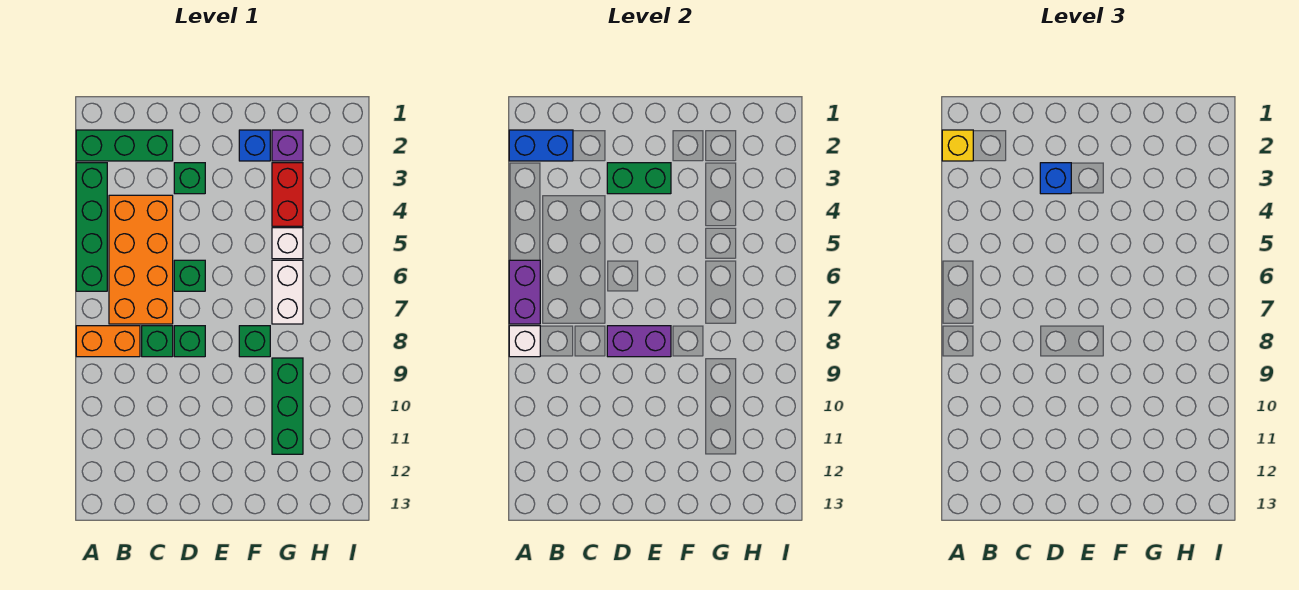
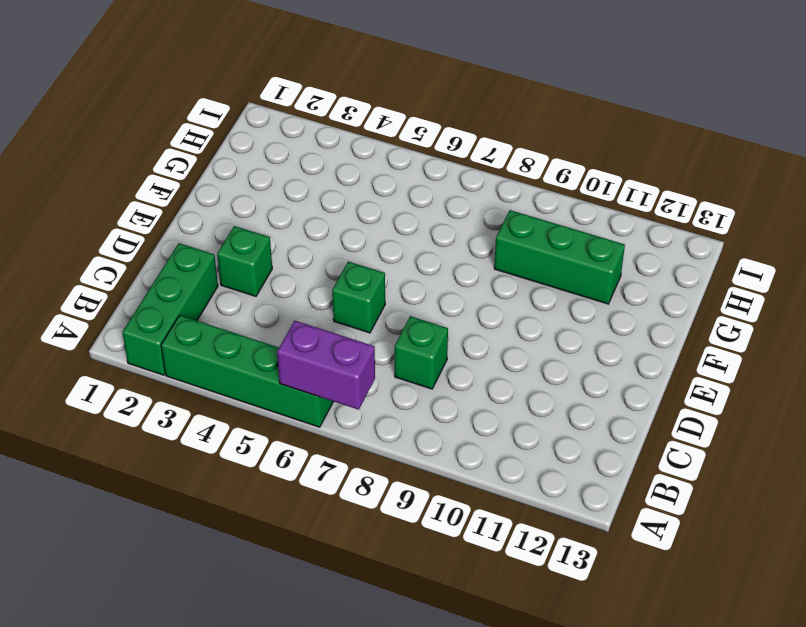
none -> orange brick A8:B8 level 1
none -> orange brick B4:C7 level 1
none -> green brick D8 level 1

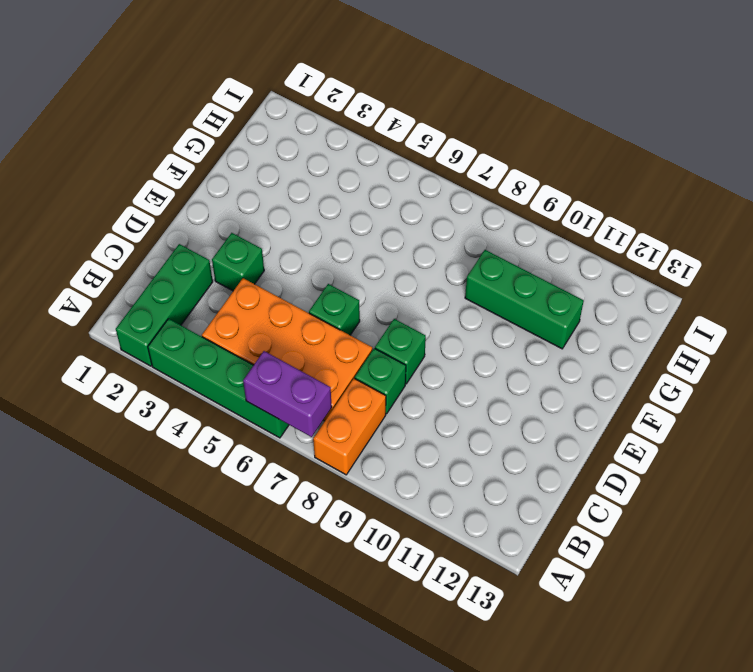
none -> blue brick F2 level 1
none -> green brick F8 level 1
none -> purple brick G2 level 1

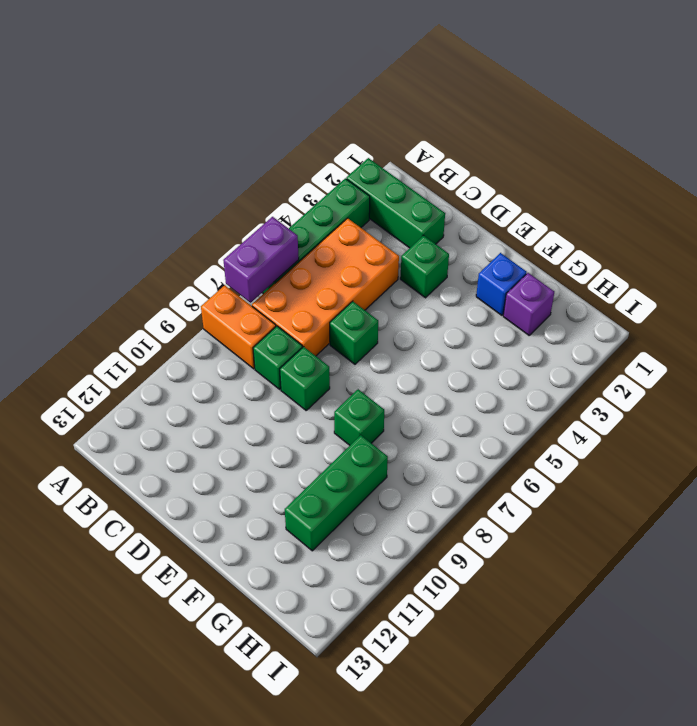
none -> red brick G3:G4 level 1
none -> white brick G5 level 1
none -> white brick G6:G7 level 1

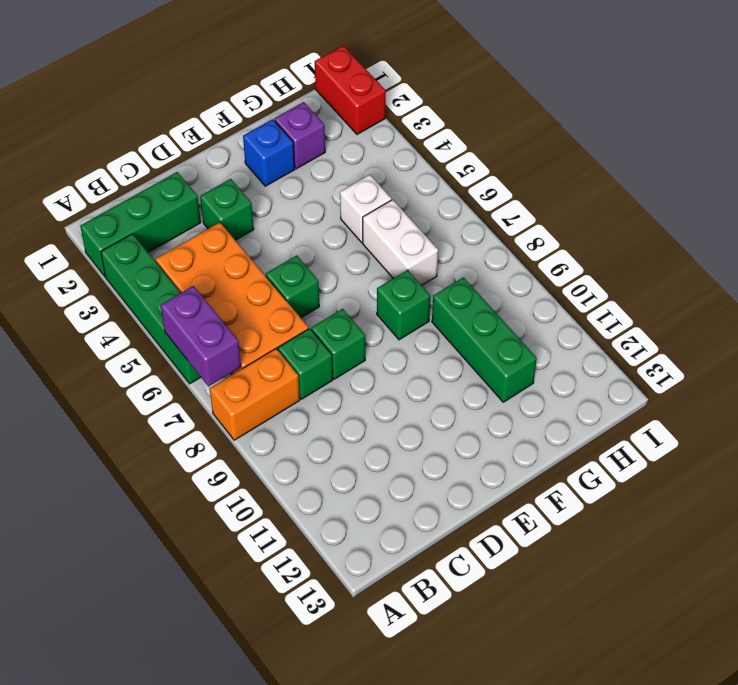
red brick I1:I2 level 1 -> red brick G3:G4 level 1
none -> blue brick A2:B2 level 2
none -> white brick A8 level 2
none -> green brick D3:E3 level 2

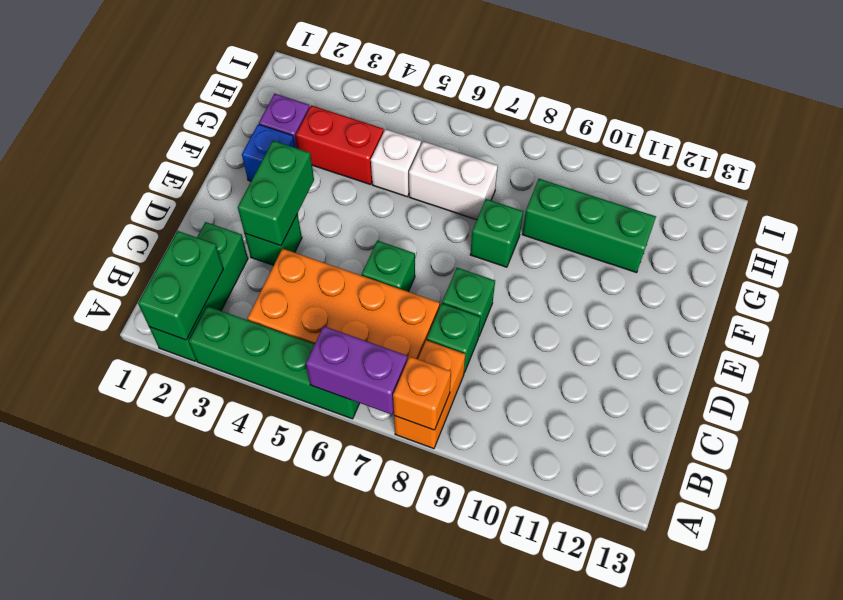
green brick A2:B2 level 2 -> blue brick A2:B2 level 2
orange brick A8 level 2 -> white brick A8 level 2
none -> purple brick D8:E8 level 2
none -> yellow brick A2 level 3
none -> blue brick D3 level 3

